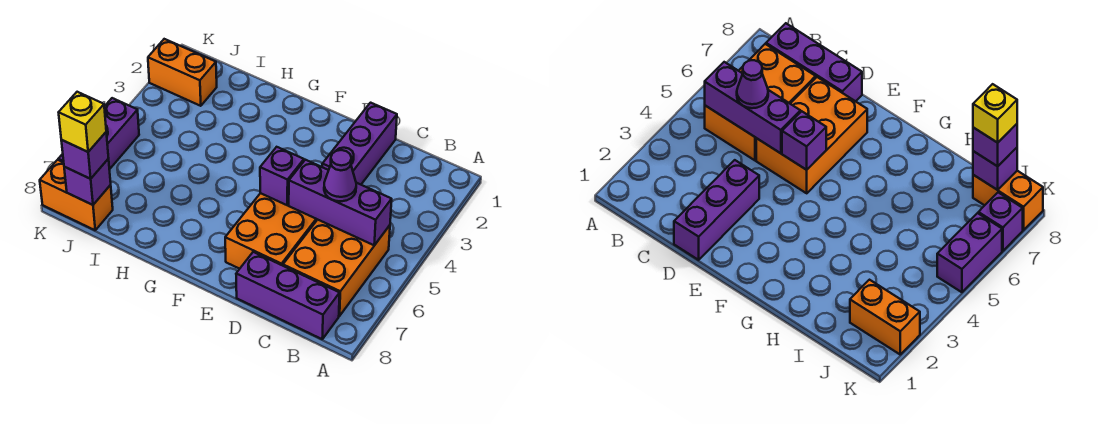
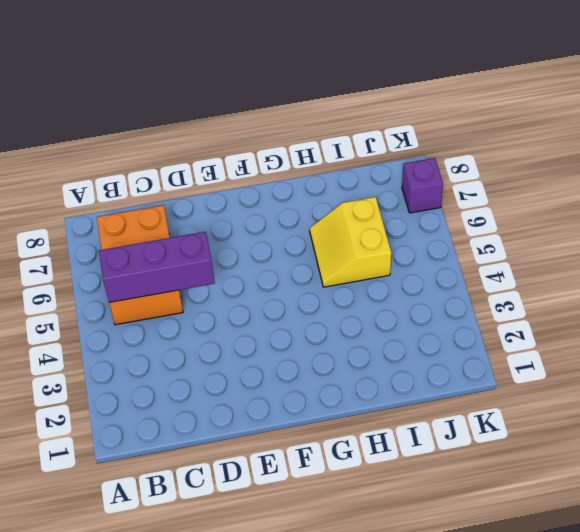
yellow slope H5:I6 level 1 top I -> none
none -> purple brick B8:D8 level 1
none -> purple brick D1:D3 level 1
none -> orange brick D5:E7 level 1

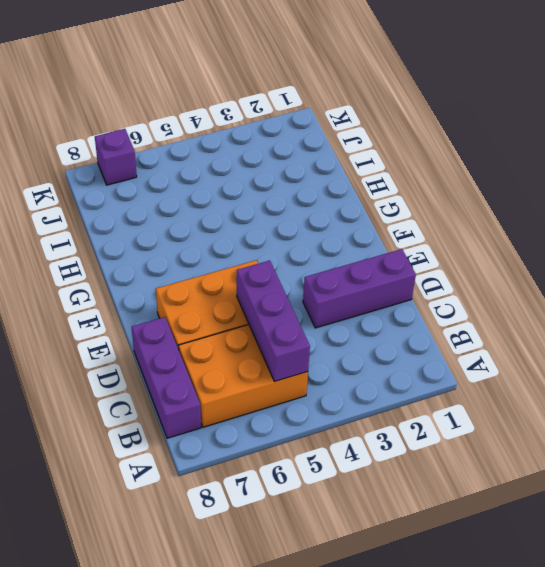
none -> orange brick J2:K2 level 1
none -> orange brick J8:K8 level 1
none -> purple brick K5:K6 level 1

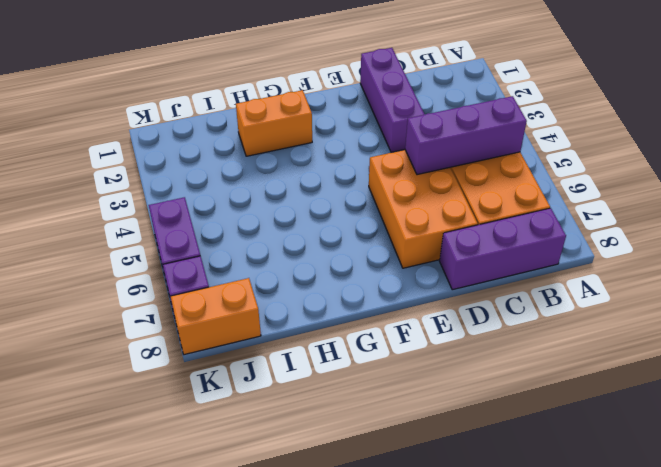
orange brick G2:H2 level 1 -> orange brick J2:K2 level 1
none -> purple brick E5 level 2
none -> purple brick J8 level 2
none -> purple cone C5 level 3

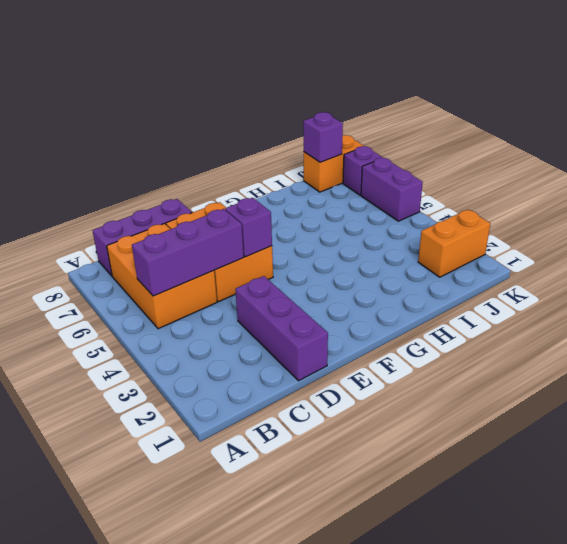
none -> purple cone C5 level 3
none -> purple brick J8 level 3
none -> yellow brick J8 level 4

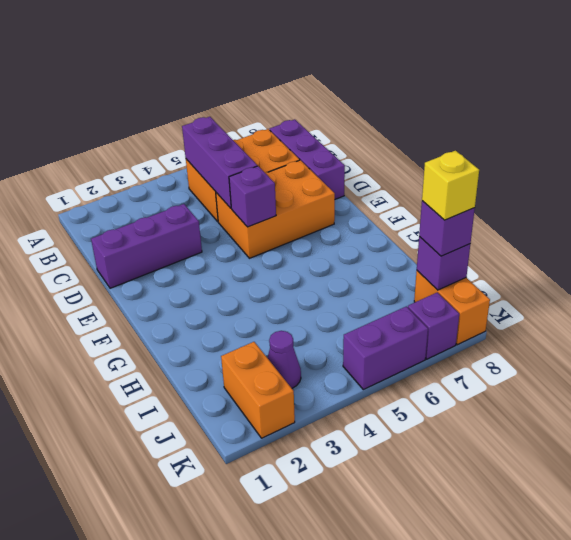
purple cone J3 level 1 -> purple cone C5 level 3

